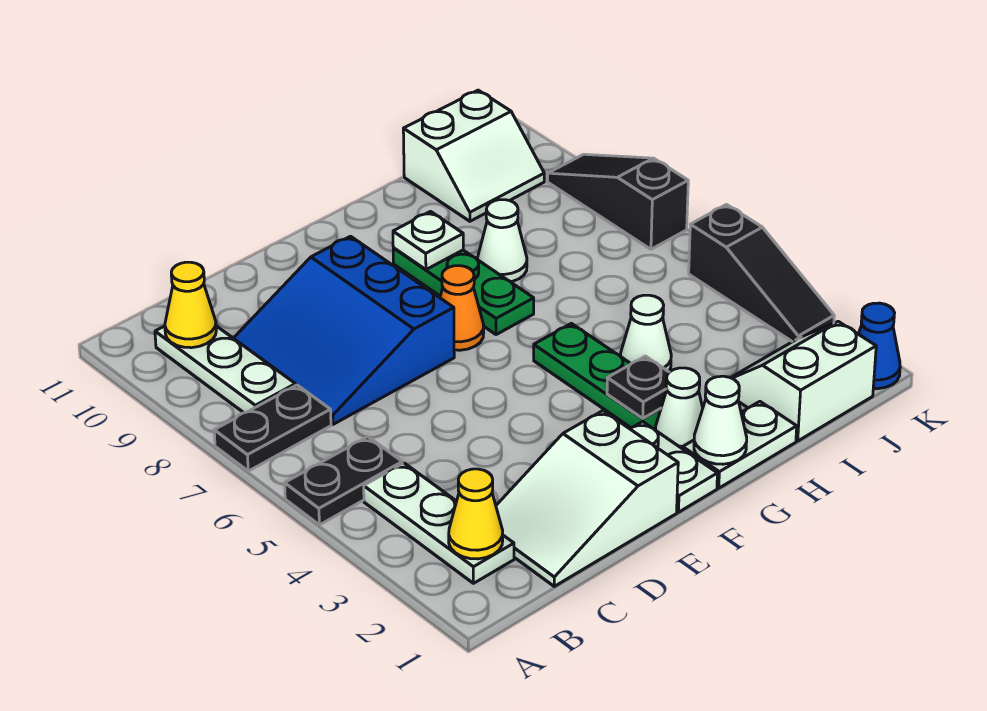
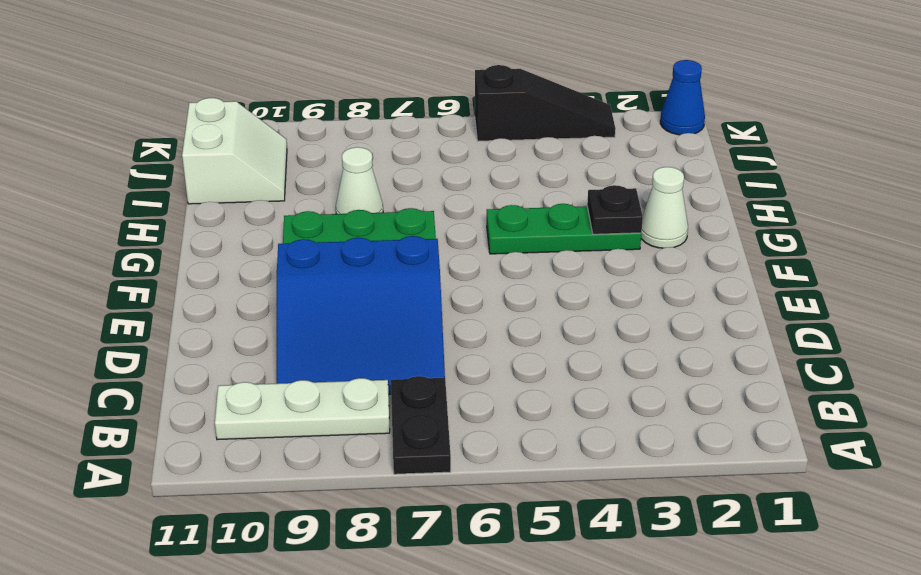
none -> black plate A5:B5 level 1
none -> white plate B2:B4 level 1
none -> white slope C1:E2 level 1 top E

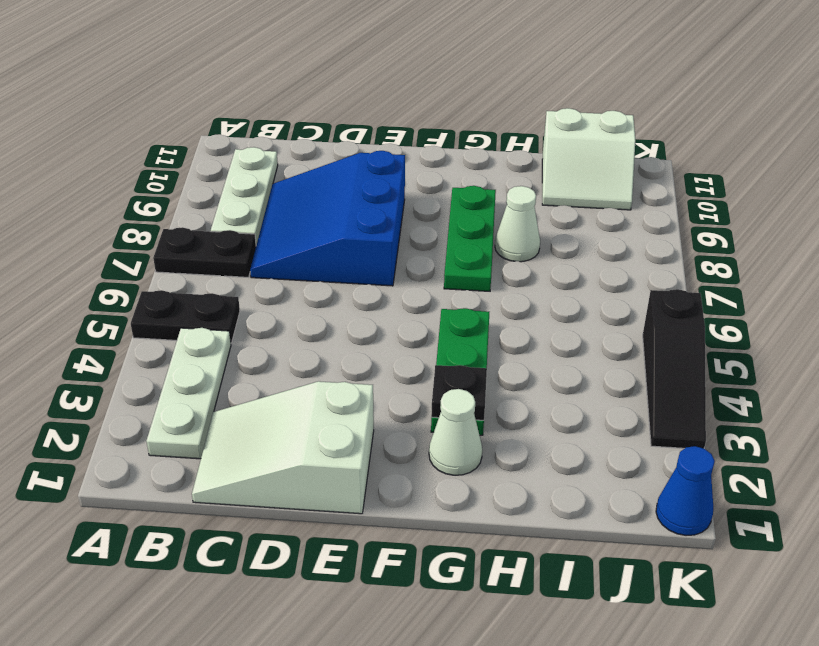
none -> white plate F1:F2 level 1
none -> orange cone F7 level 1
none -> white plate G1:H1 level 1

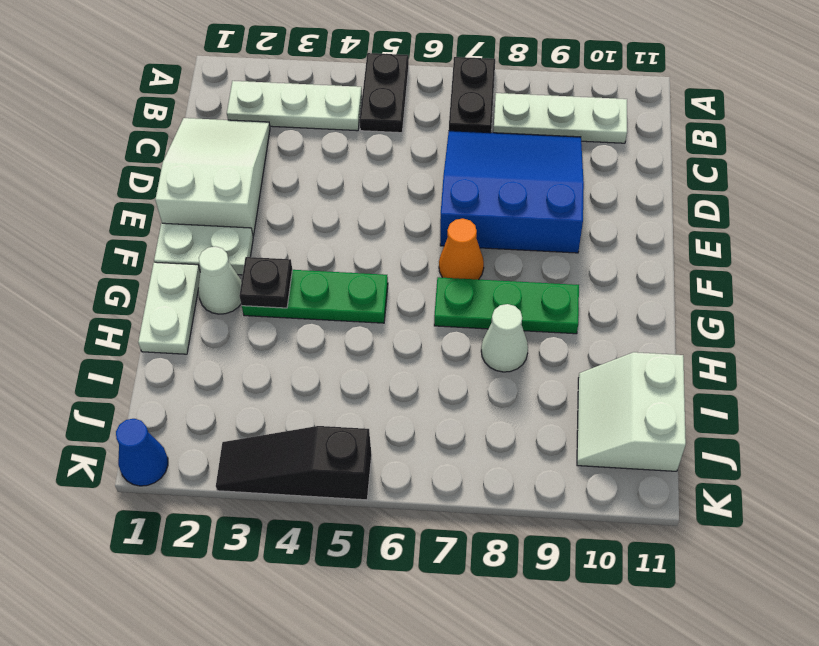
none -> white cone H4 level 1
none -> white slope I1:J2 level 1 top 1
none -> black slope K7:K9 level 1 top 7

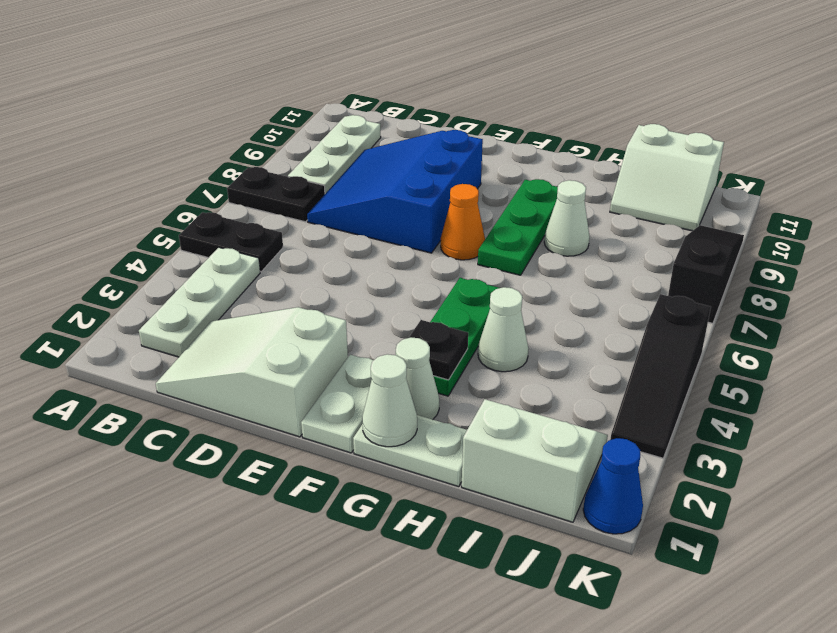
none -> yellow cone B2 level 2
none -> yellow cone B10 level 2
none -> white plate G9 level 2

